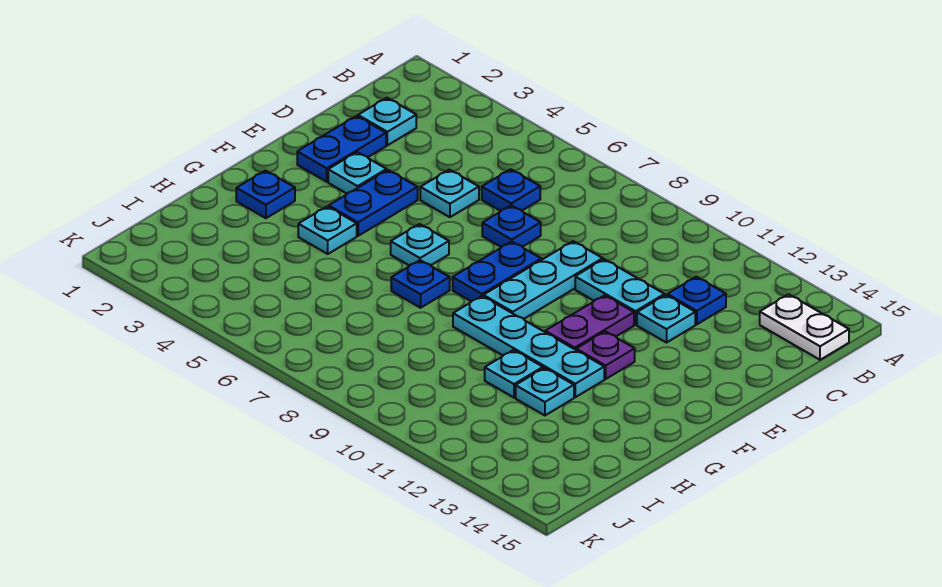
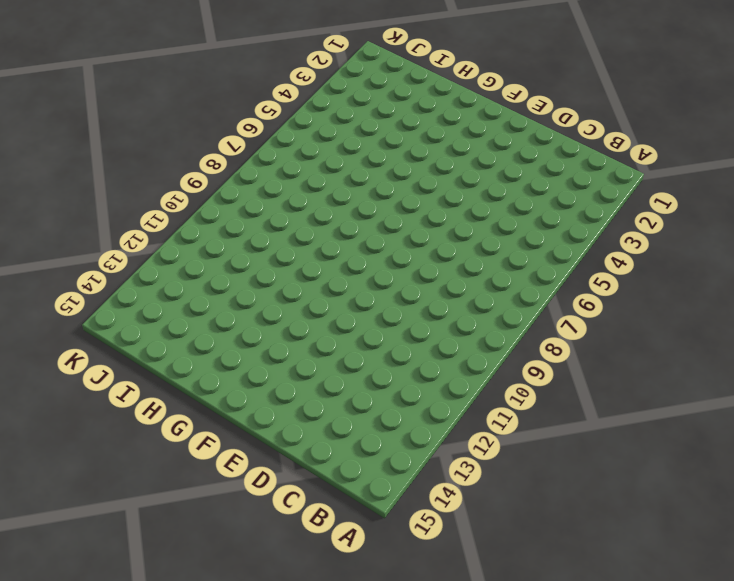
none -> white plate B14:B15 level 1
none -> cyan plate C2 level 1
none -> blue plate C6 level 1

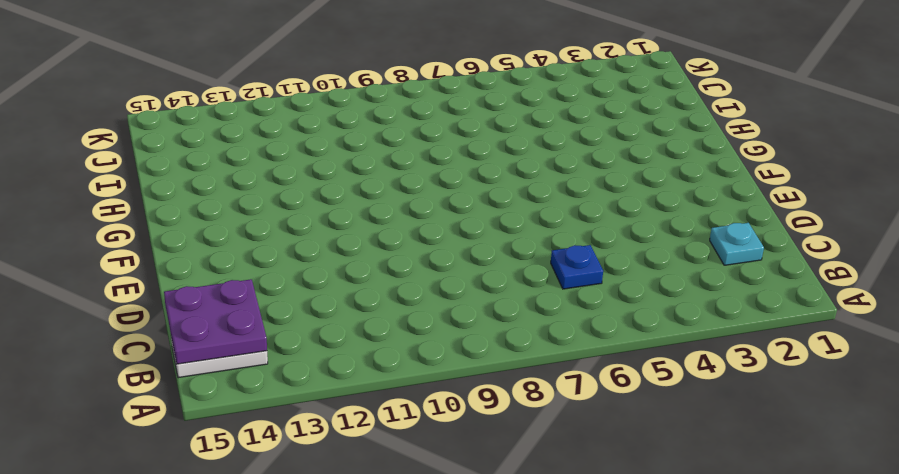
purple plate B14:C15 level 2 -> none
none -> blue plate C12 level 1
none -> blue plate D2:E2 level 1
none -> cyan plate D5 level 1

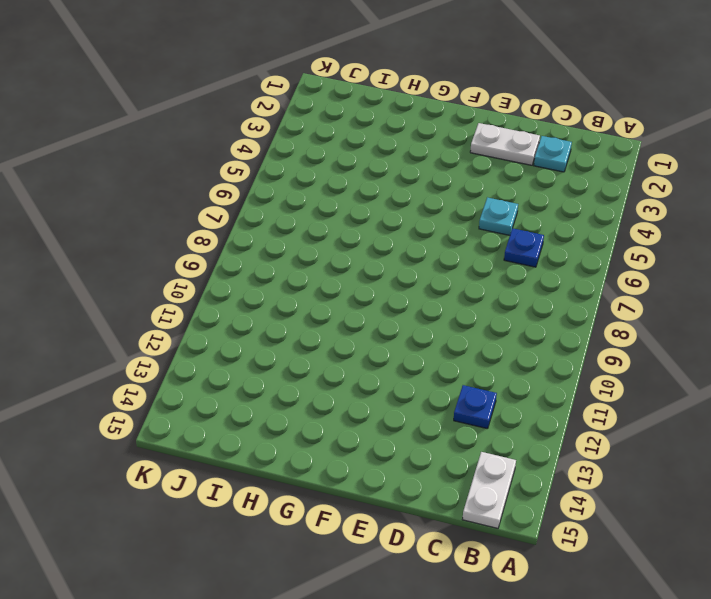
white plate D2:E2 level 1 -> blue plate D2:E2 level 1
none -> blue plate D7 level 1
none -> cyan plate D9:F9 level 1
none -> cyan plate D10:D11 level 1

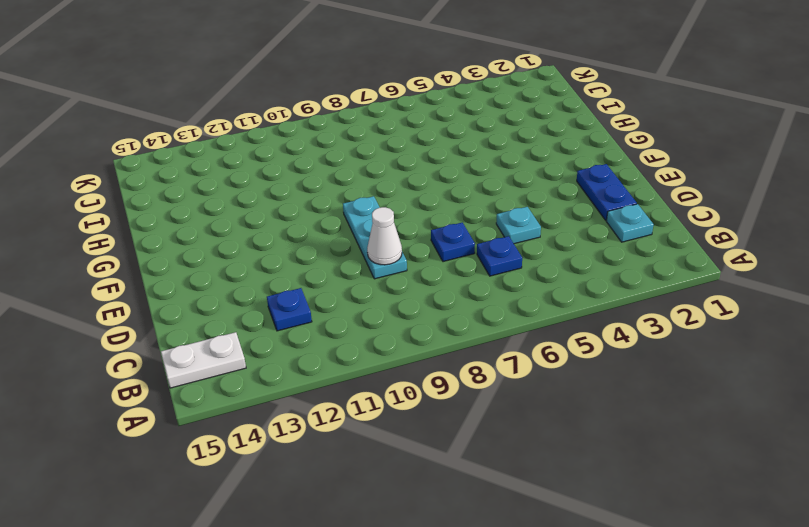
white cone D9 level 2 -> none
none -> cyan plate D10:D11 level 1
none -> cyan plate D12 level 1
none -> cyan plate E3 level 1

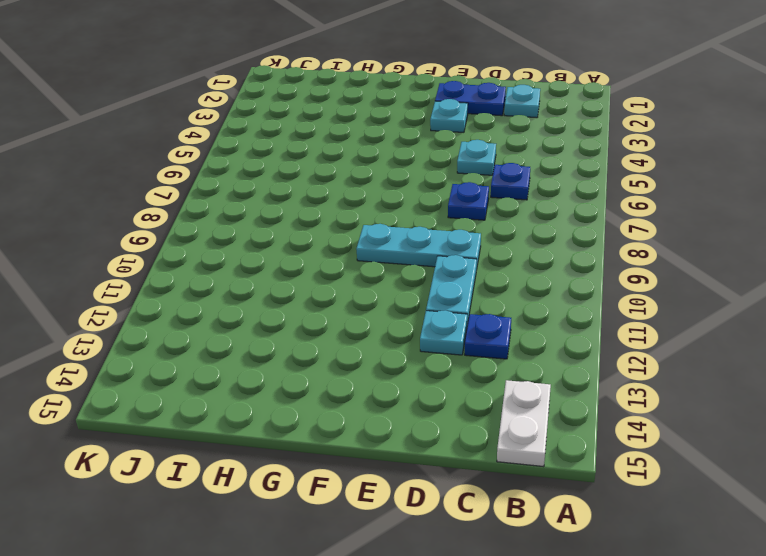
none -> blue plate E4:F4 level 1
none -> blue plate E8:F8 level 1
none -> purple plate E11:F11 level 1

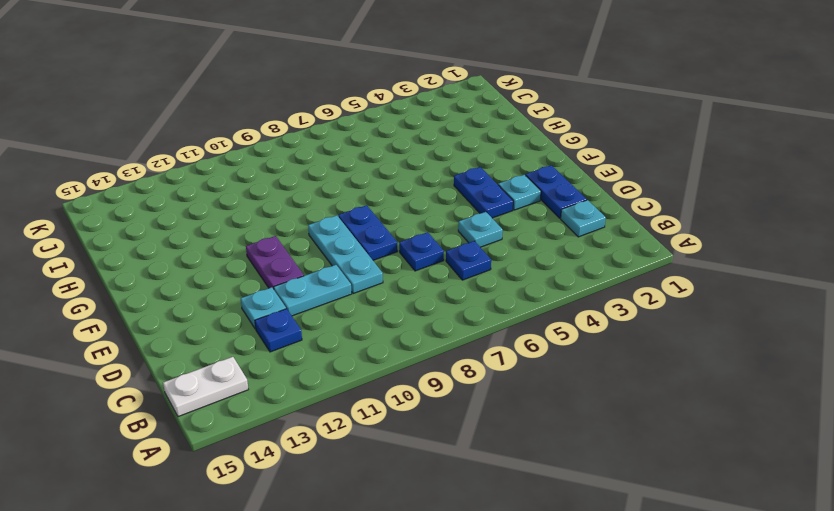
none -> cyan plate F6 level 1
none -> purple plate F12 level 1
none -> blue plate G2 level 1

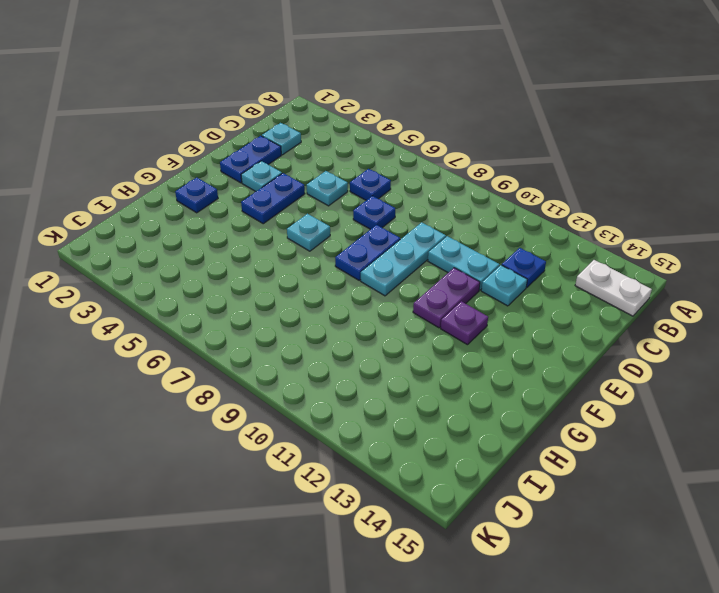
none -> cyan plate G4 level 1
none -> blue plate G7 level 1
none -> cyan plate G9:G12 level 1

